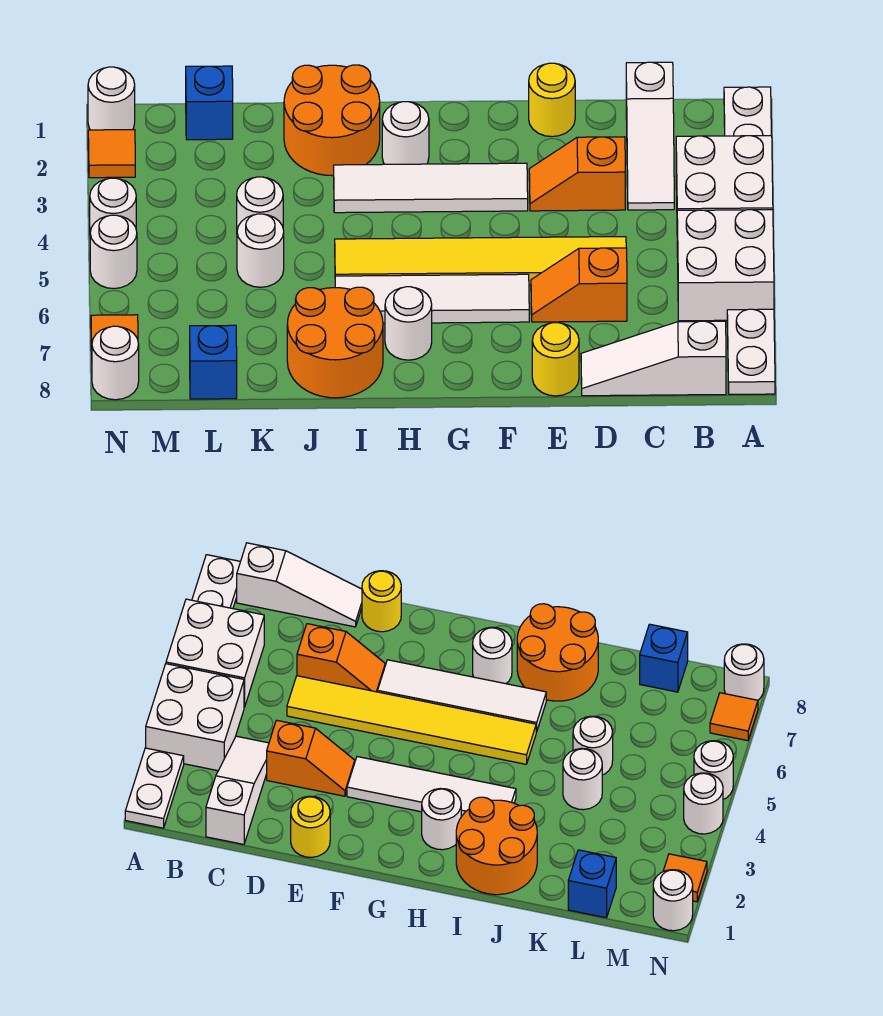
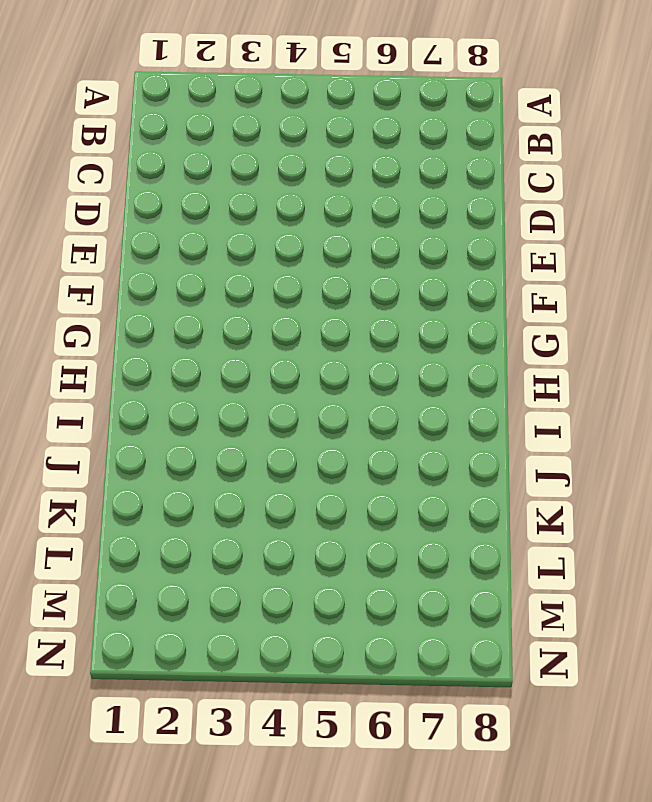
none -> white plate A1:A2 level 1
none -> white brick A3:B4 level 1
none -> white brick A5:B6 level 1

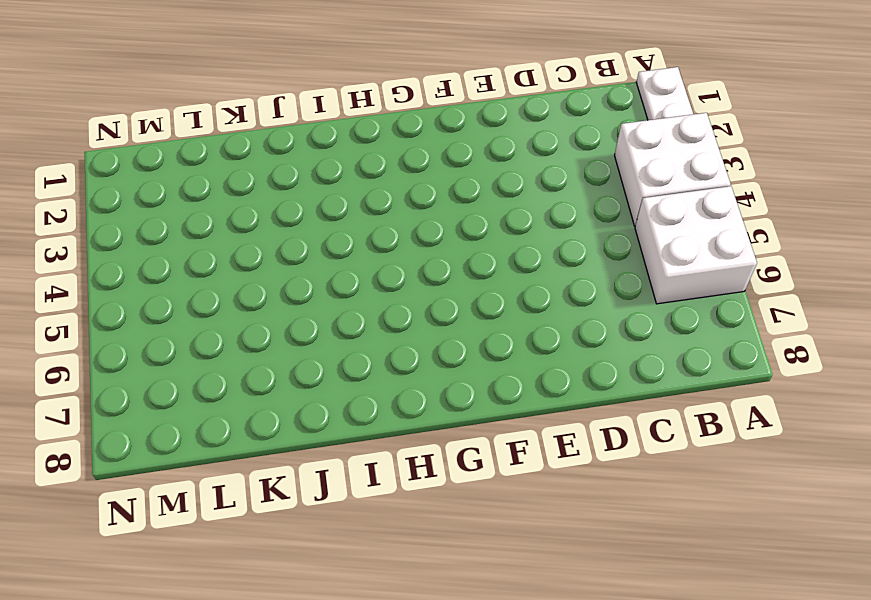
none -> white plate A7:A8 level 1
none -> white slope B8:D8 level 1 top B
none -> white slope C1:C3 level 1 top 1

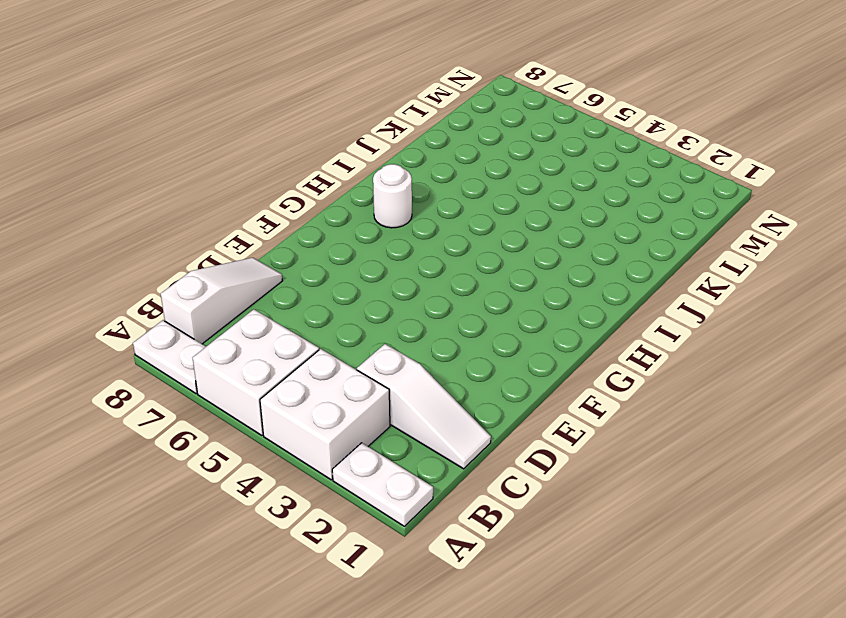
white slope C1:C3 level 1 top 3 -> white slope C1:C3 level 1 top 1
none -> orange slope D3:E3 level 1 top D
none -> yellow tile D5:I5 level 1
none -> orange slope D6:E6 level 1 top D

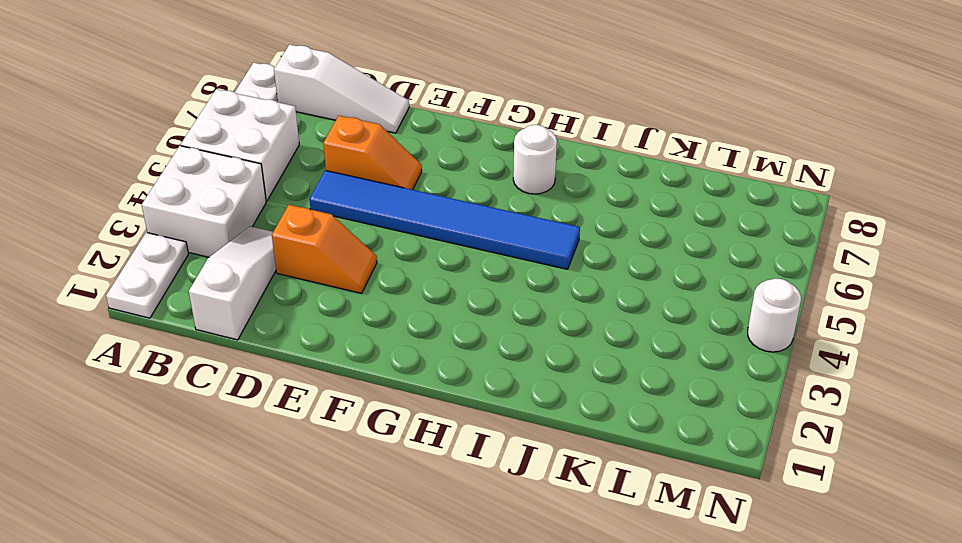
blue tile D5:I5 level 1 -> yellow tile D5:I5 level 1
none -> yellow round brick E1 level 1
none -> yellow round brick E8 level 1
none -> white tile F3:I3 level 1

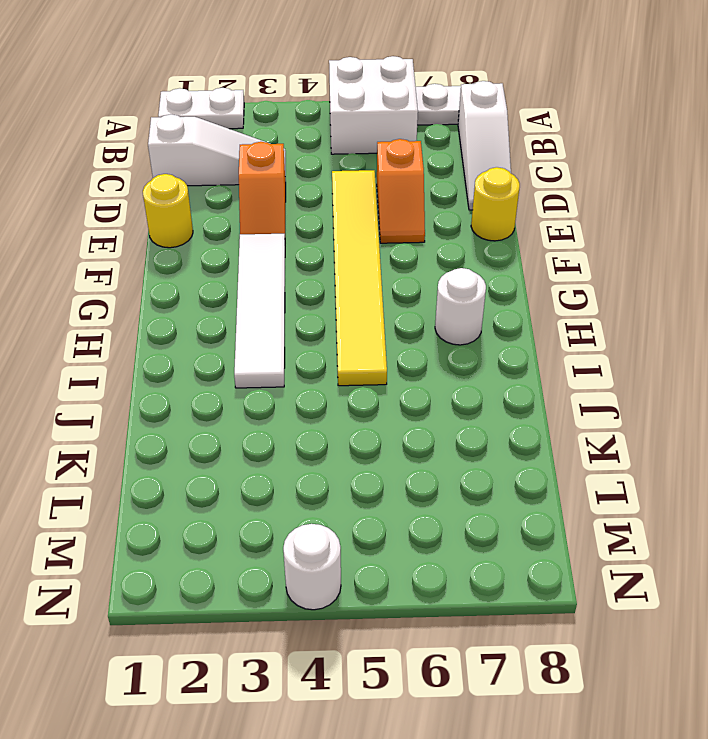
none -> white brick A3:B4 level 1
none -> white tile F6:I6 level 1
none -> white round brick H2 level 1

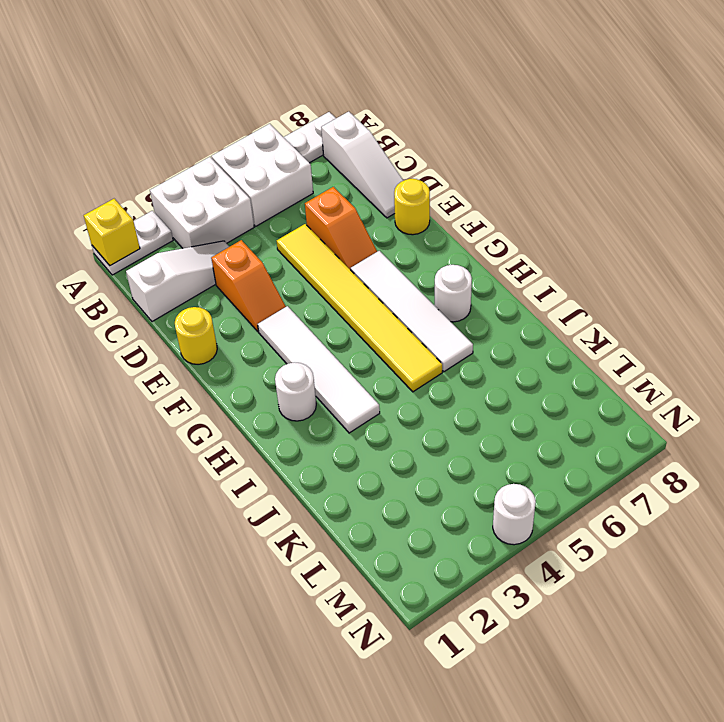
yellow brick A1 level 2 -> none
none -> orange round brick I1:J2 level 1
none -> orange round brick I7:J8 level 1
none -> white round brick K4 level 1

